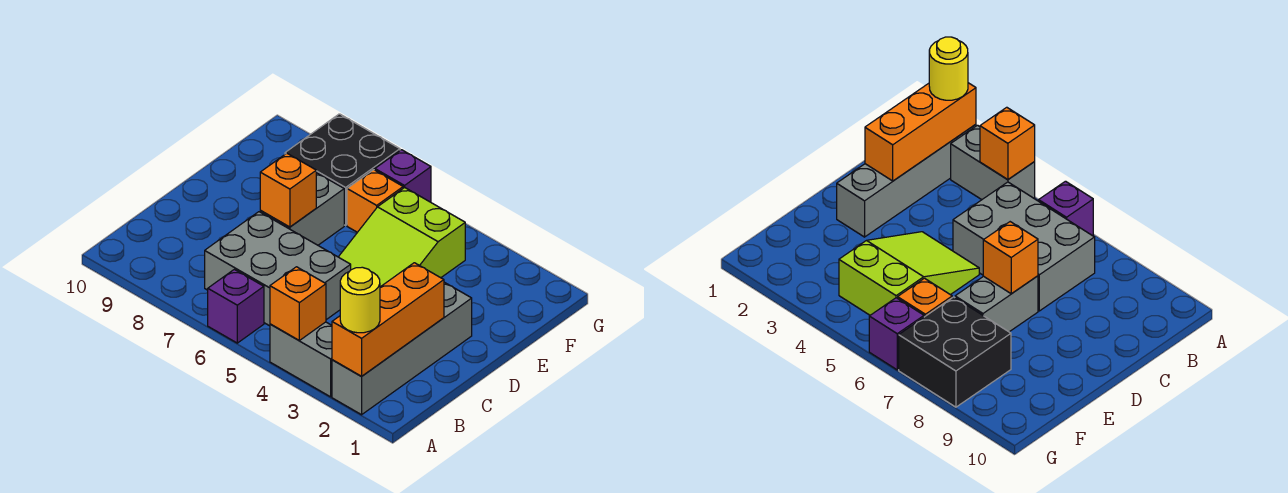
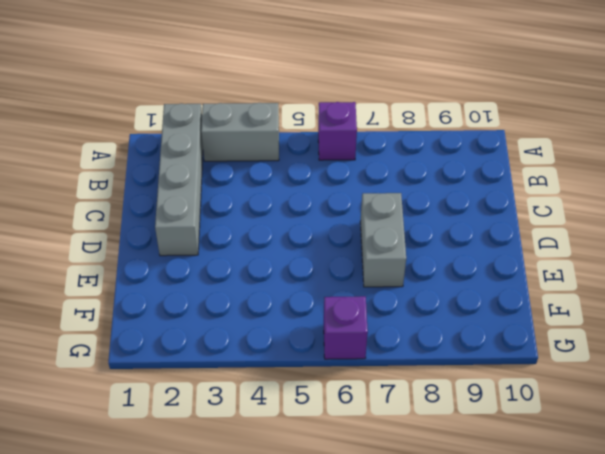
none -> grey brick B5:C7 level 1
none -> lime slope D4:F5 level 1 top F
none -> orange brick F6 level 1

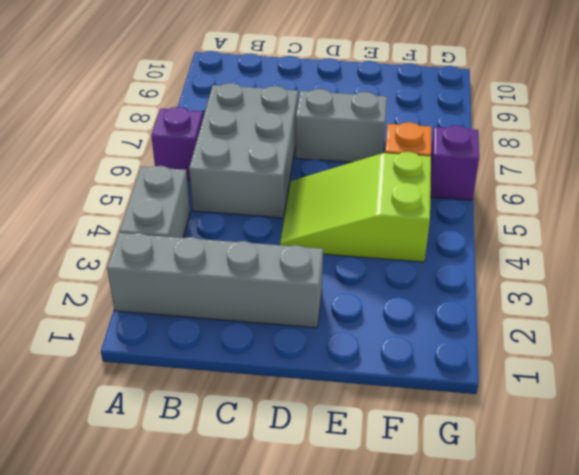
none -> black brick F7:G8 level 1
none -> orange brick A2:C2 level 2
none -> orange brick A4 level 2

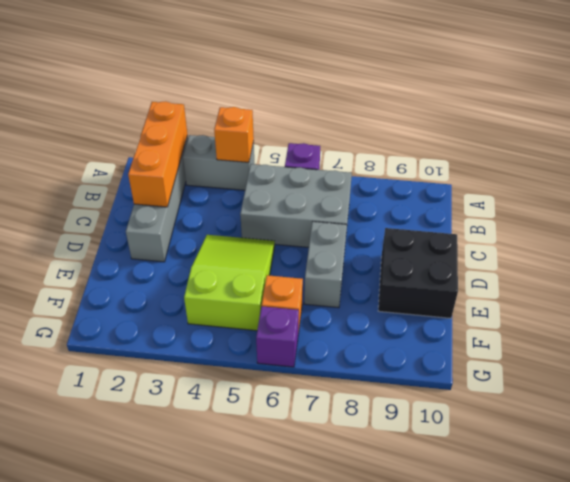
black brick D9:E10 level 1 -> black brick F7:G8 level 1
none -> orange brick D7 level 2
none -> yellow round brick A2 level 3

